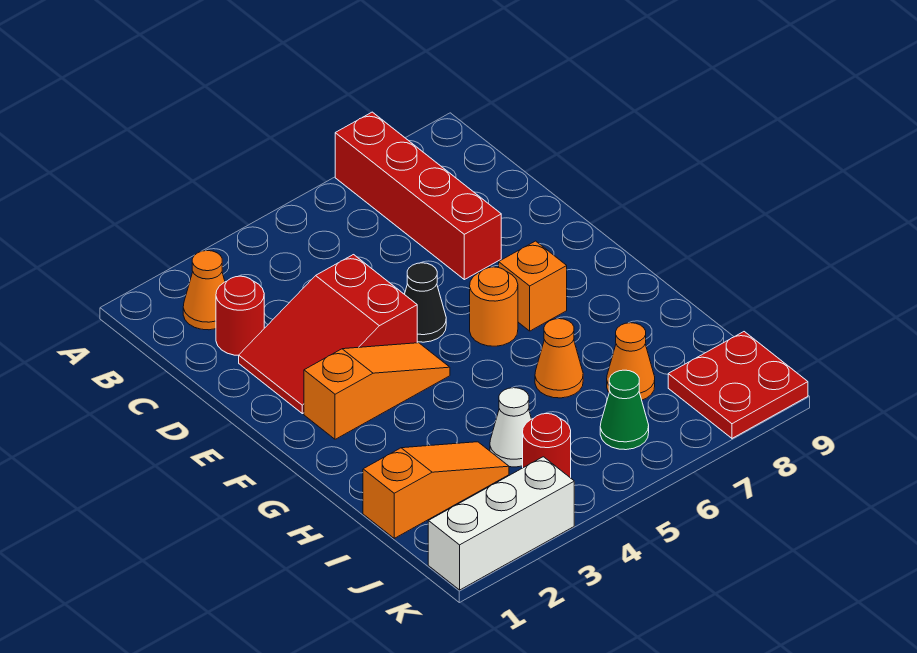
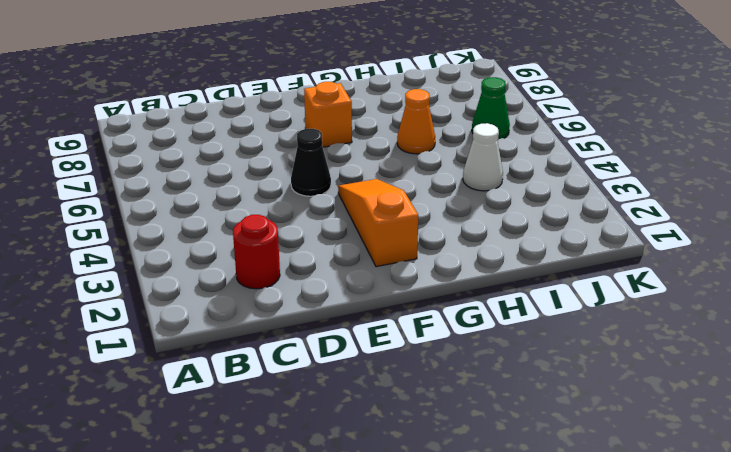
none -> red brick A7:D7 level 1
none -> orange cone B2 level 1
none -> red slope D2:E4 level 1 top 4

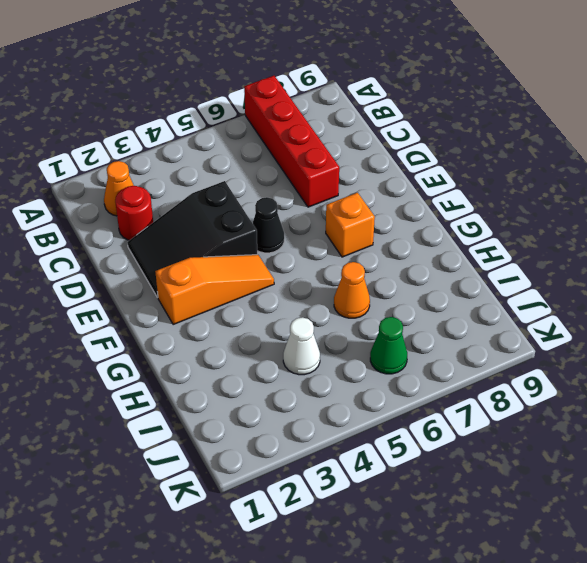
black slope D2:E4 level 1 top 4 -> red slope D2:E4 level 1 top 4
none -> orange round brick F6 level 1
none -> orange slope I1:I3 level 1 top 1
none -> orange cone I7 level 1

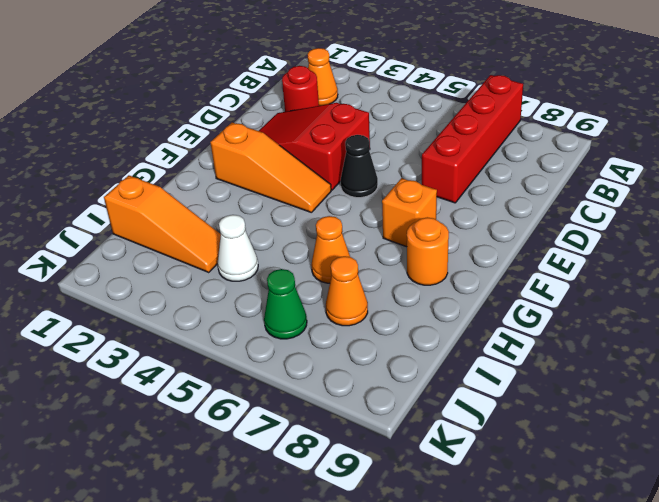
orange round brick G8 level 1 -> orange round brick F6 level 1
none -> red round brick J4 level 1
none -> red plate J8:K9 level 1
none -> white brick K1:K3 level 1

